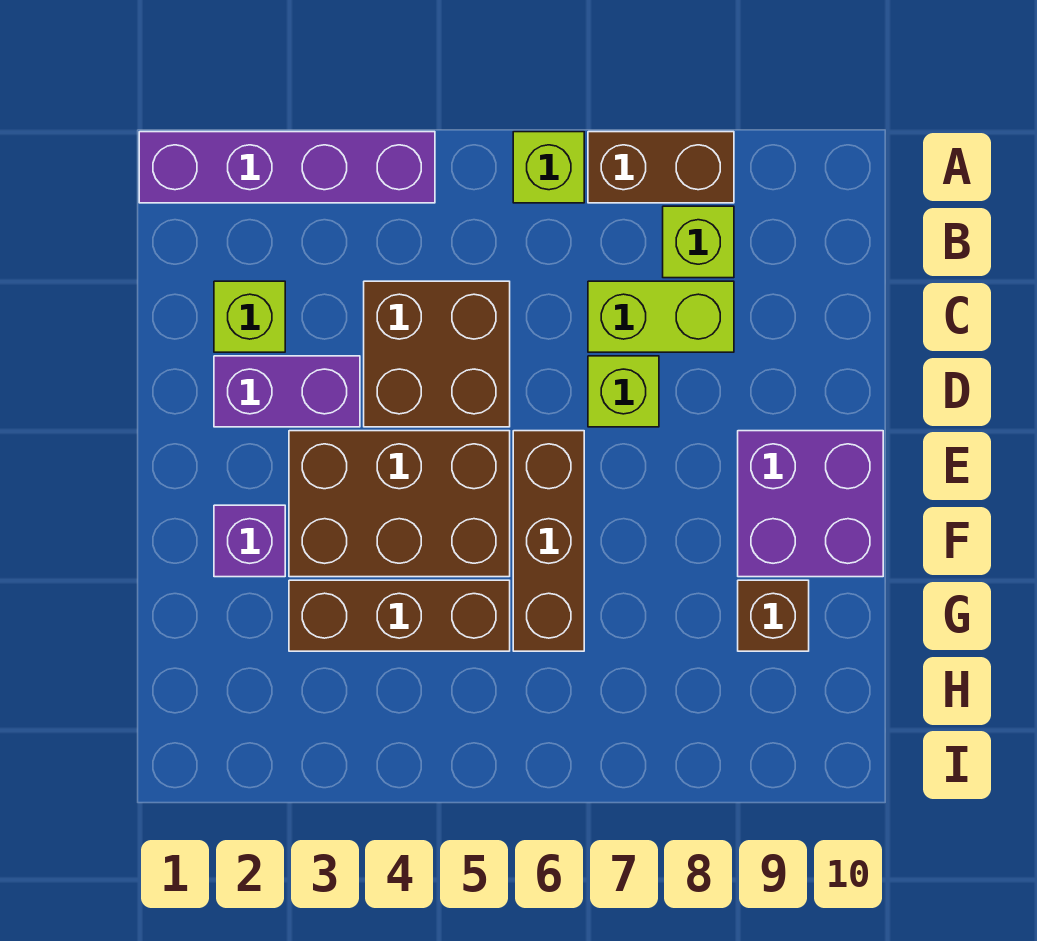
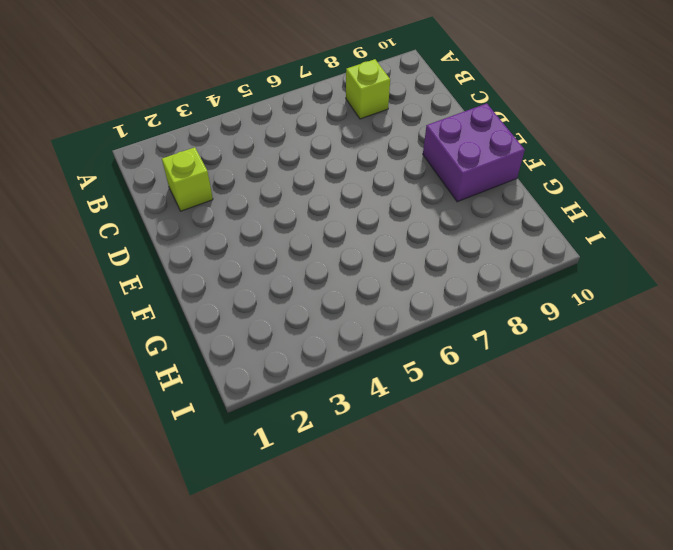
none -> purple brick A1:A4 level 1
none -> lime brick A6 level 1
none -> brown brick A7:A8 level 1

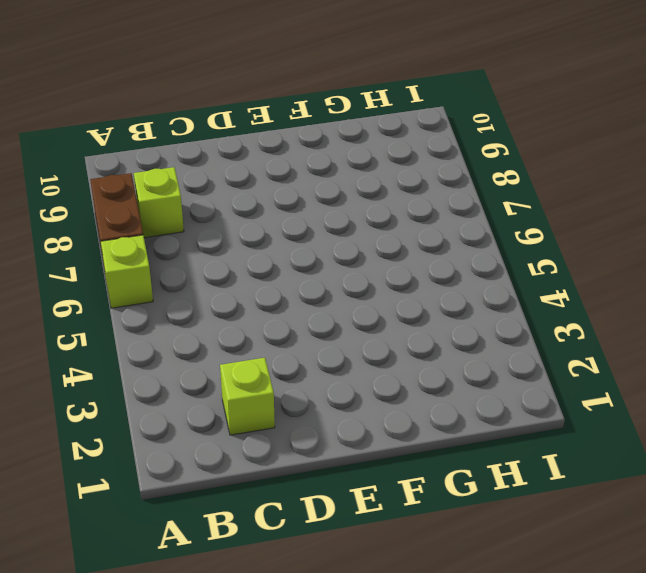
none -> purple brick A1:A4 level 1
none -> brown brick C4:D5 level 1
none -> lime brick C7:C8 level 1

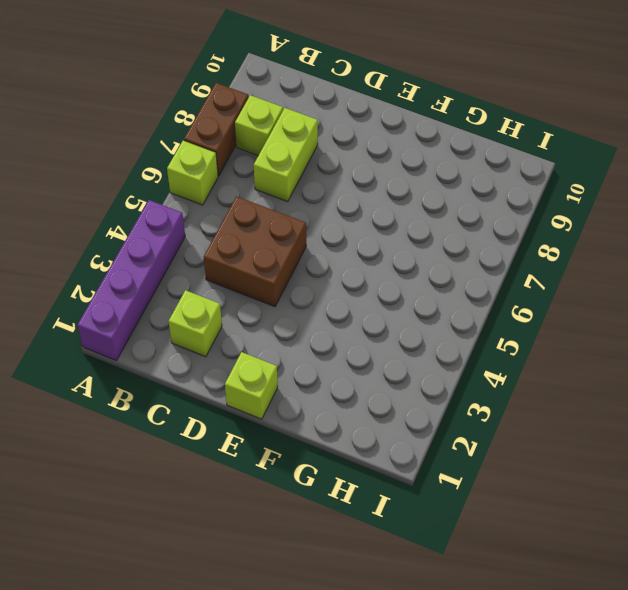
lime brick E1 level 1 -> lime brick D7 level 1
none -> purple brick D2:D3 level 1
none -> brown brick E3:F5 level 1
none -> brown brick E6:G6 level 1

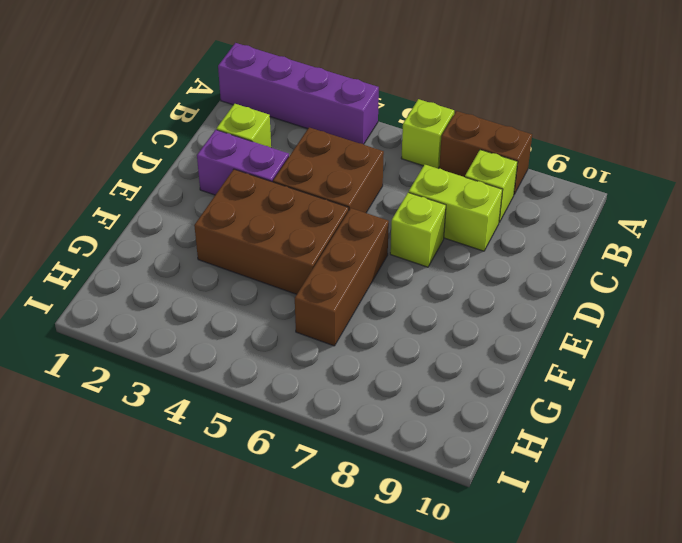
none -> purple brick E9:F10 level 1
none -> purple brick F2 level 1
none -> brown brick G3:G5 level 1

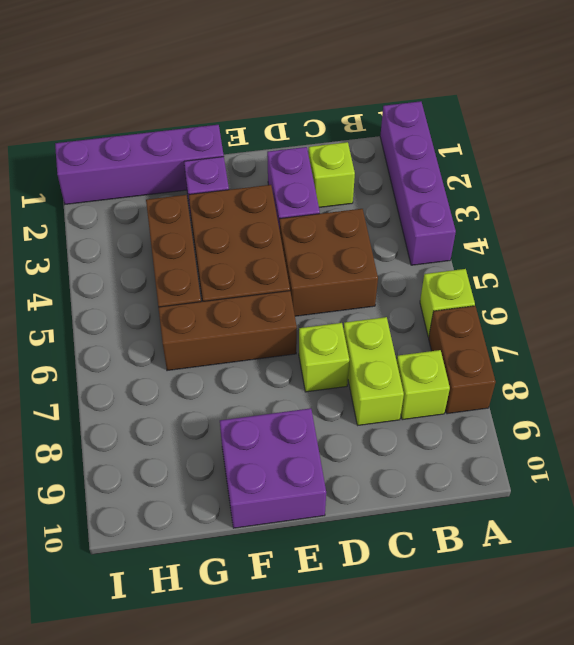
purple brick F1:I1 level 1 -> none
none -> brown brick G9 level 1

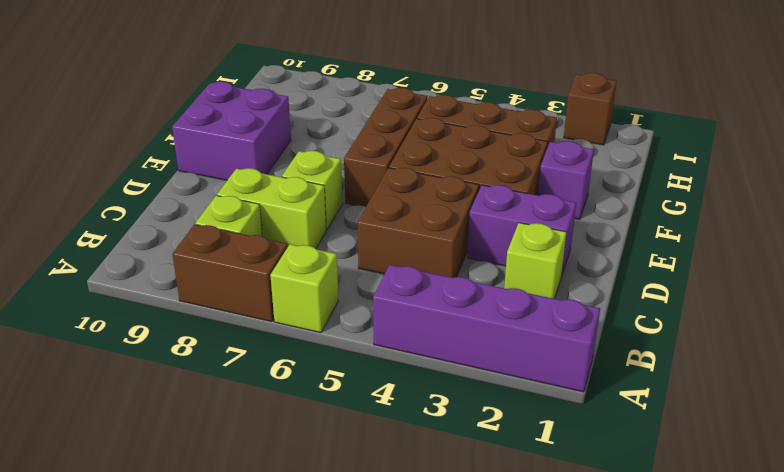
brown brick I2 level 1 -> brown brick G9 level 1

